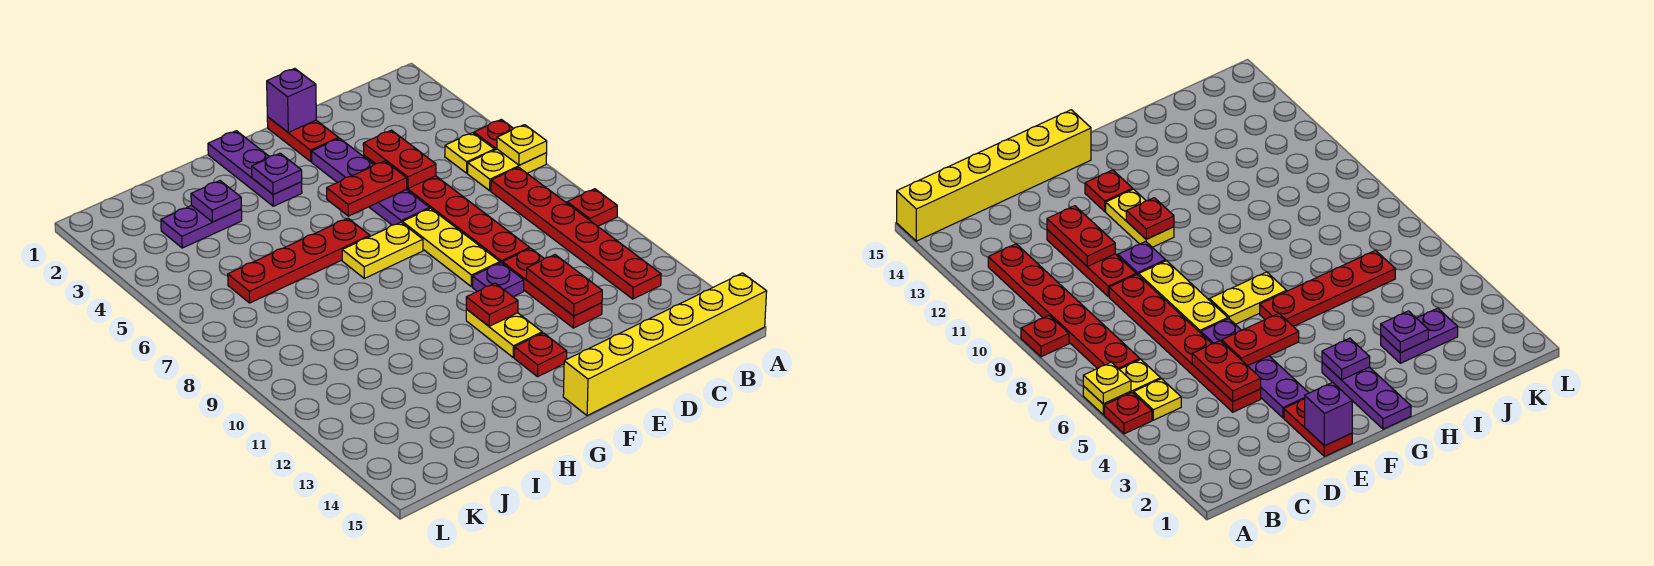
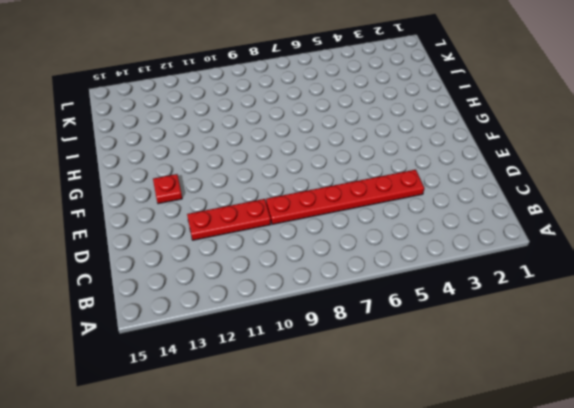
none -> red plate A5 level 1
none -> yellow plate A6:B6 level 1
none -> red plate A9 level 1

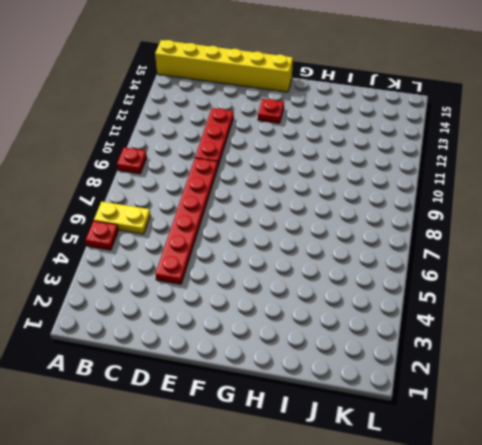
none -> yellow plate B5 level 1
none -> red plate B7:B12 level 1
none -> red plate E1:E2 level 1

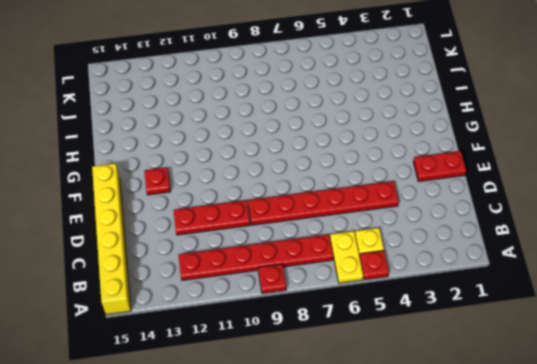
none -> purple plate E3:E6 level 1
none -> yellow plate E7:E9 level 1
none -> purple plate E10 level 1

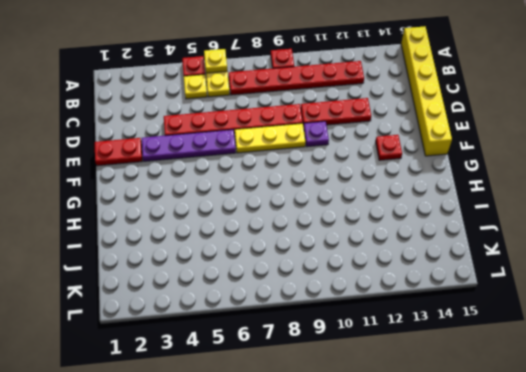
none -> yellow plate F7:G7 level 1
none -> yellow plate F11:F12 level 1
none -> purple plate G1:G3 level 1

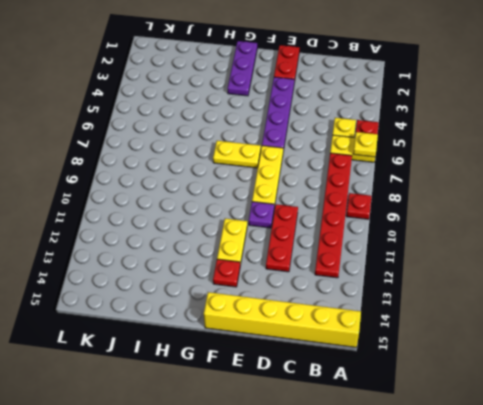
none -> red plate D4:D9 level 1
none -> red plate G6:J6 level 1
none -> purple plate I3:J3 level 1

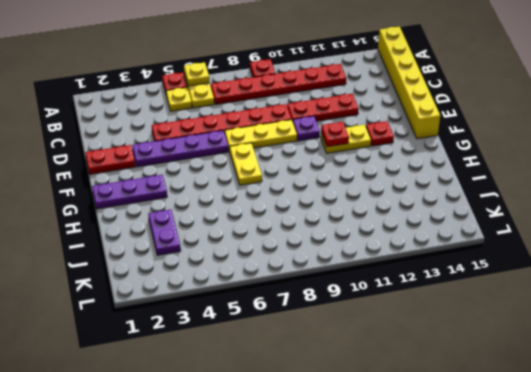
none -> red plate G6:J6 level 1
none -> red plate D4:D5 level 2
none -> red plate D11:D12 level 2

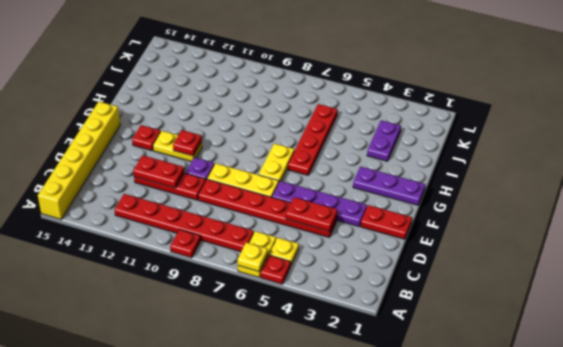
none -> purple brick E1 level 2
none -> red plate E5:F5 level 2
none -> purple plate G3 level 2

